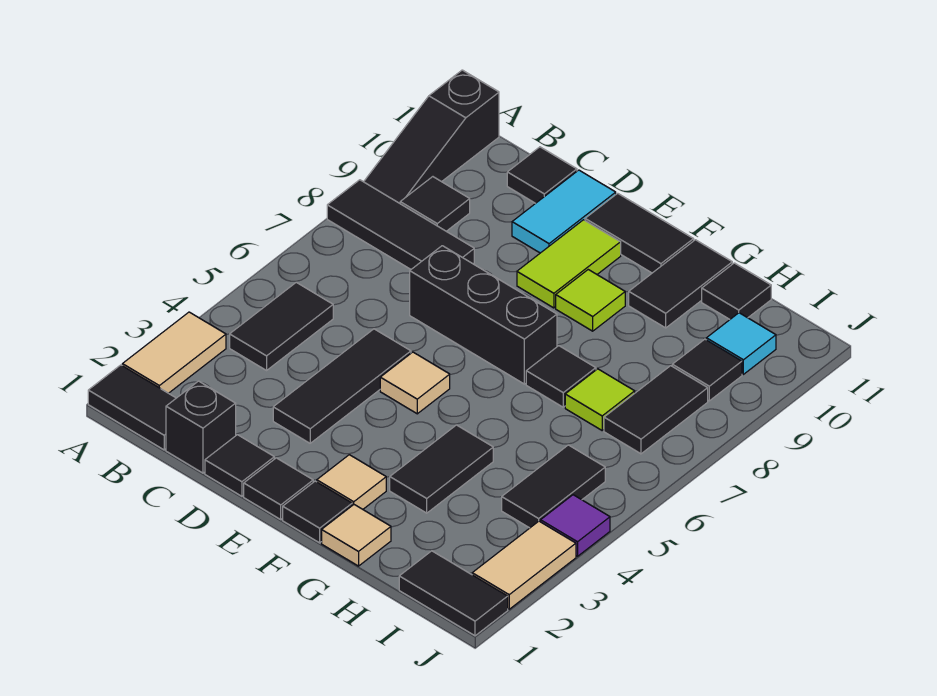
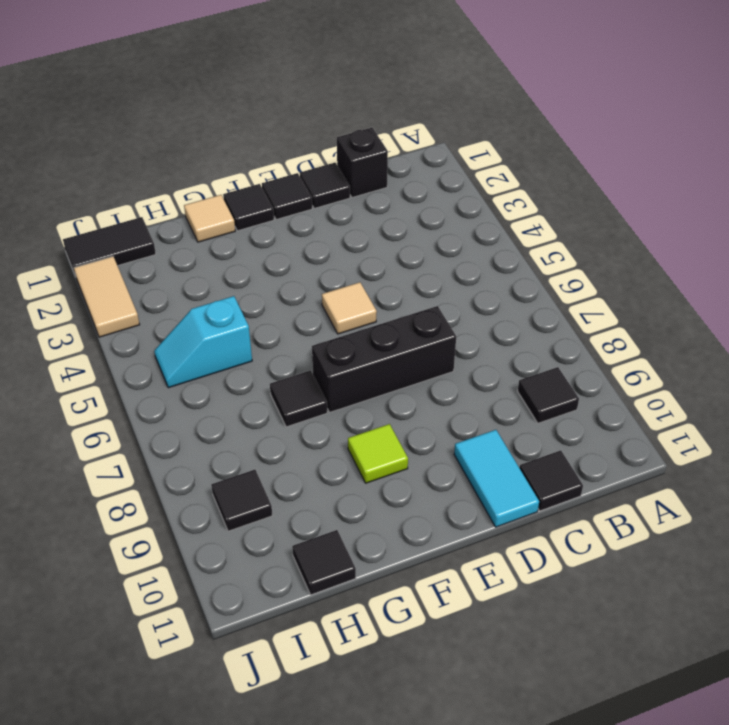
cyan slope H5:I5 level 1 top H -> black tile I4:I5 level 1
none -> black tile A1:B1 level 1
none -> tan tile A2:A3 level 1
none -> black tile A8:C8 level 1
none -> black slope A9:A11 level 1 top 11

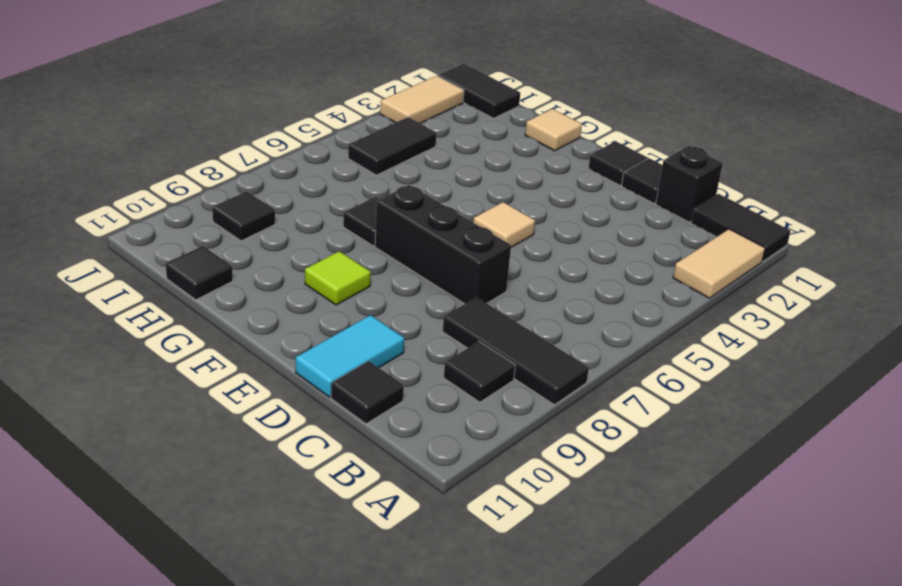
none -> black slope A9:A11 level 1 top 11
none -> black tile B4:B5 level 1
none -> black tile D3:D5 level 1
none -> lime tile E9:E10 level 1

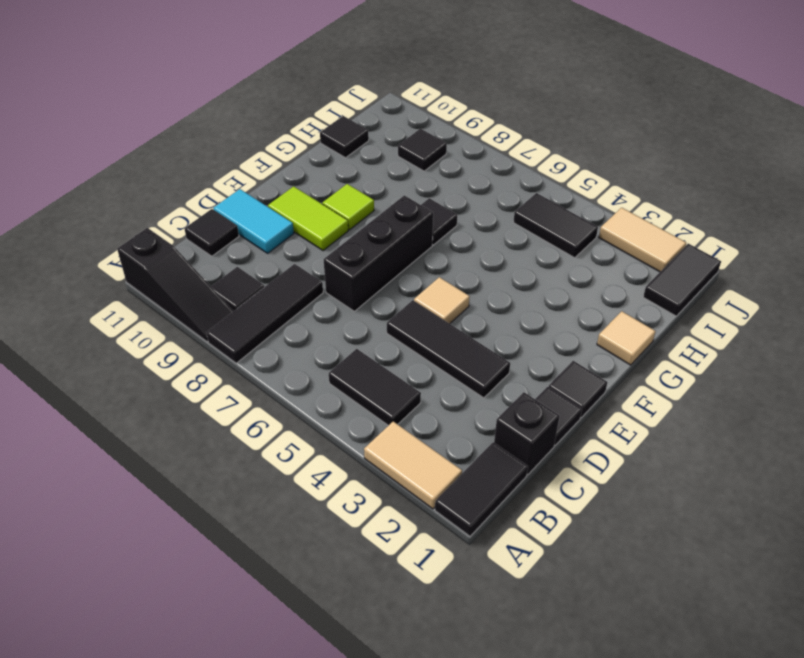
none -> black tile E11:F11 level 1
none -> black tile F1 level 1
none -> tan tile F2 level 1
none -> black tile G3:G4 level 1

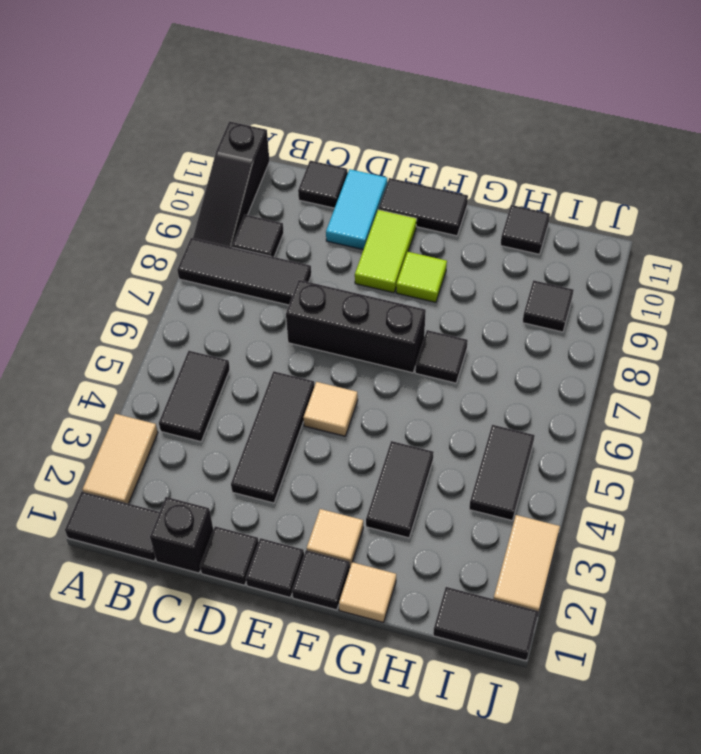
none -> black tile G10:G11 level 1
none -> lime tile H7 level 1
none -> black tile I7:I8 level 1
none -> cyan tile I10 level 1

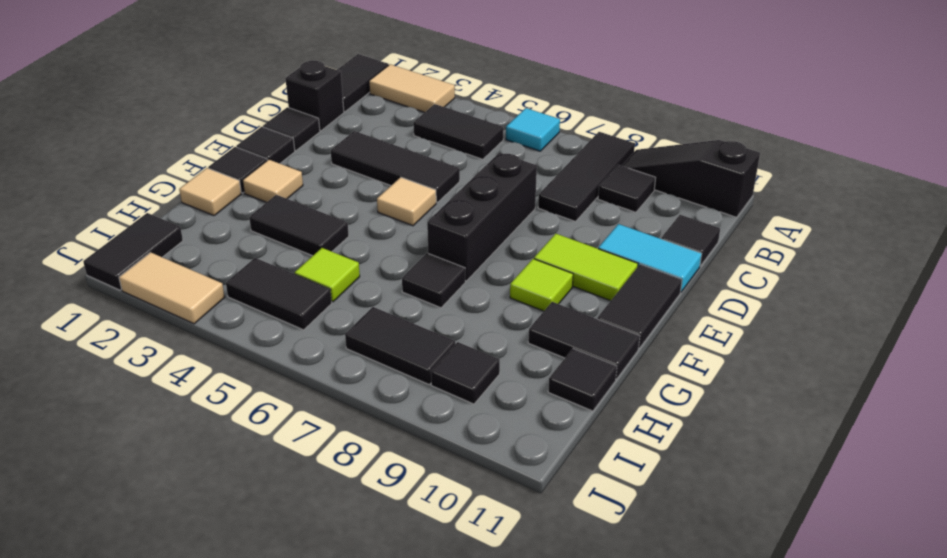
cyan tile A6 level 1 -> cyan tile I10 level 1
lime tile H5 level 1 -> lime tile H7 level 1
none -> purple tile J4 level 1

